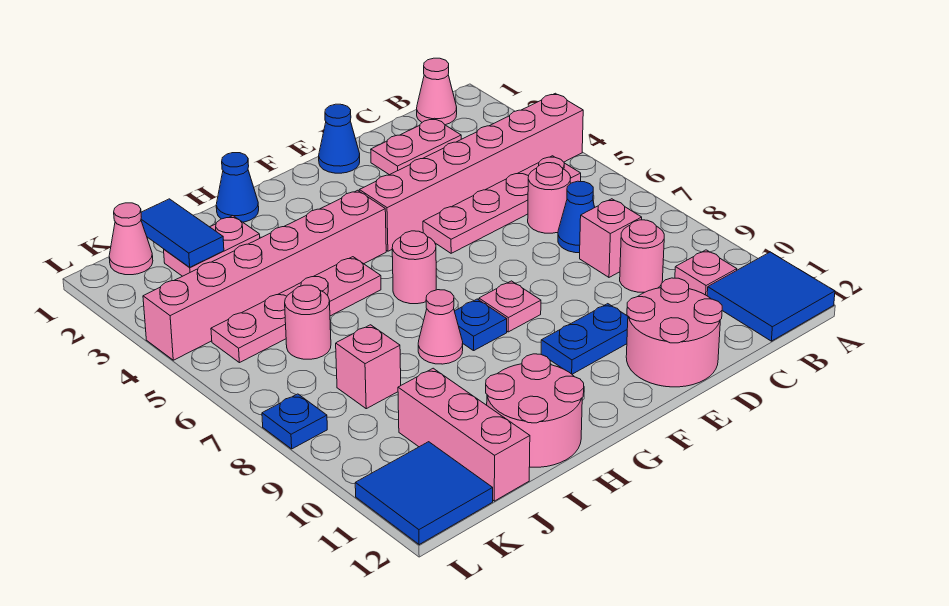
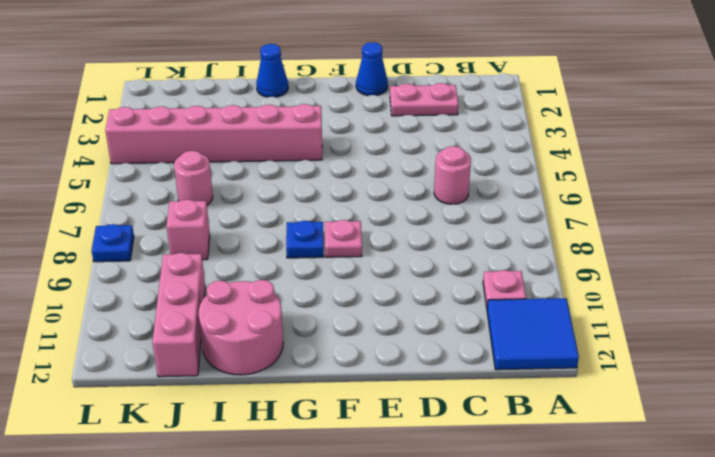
none -> pink brick A4:F4 level 1
none -> pink cone B1 level 1
none -> pink plate B5:E5 level 1

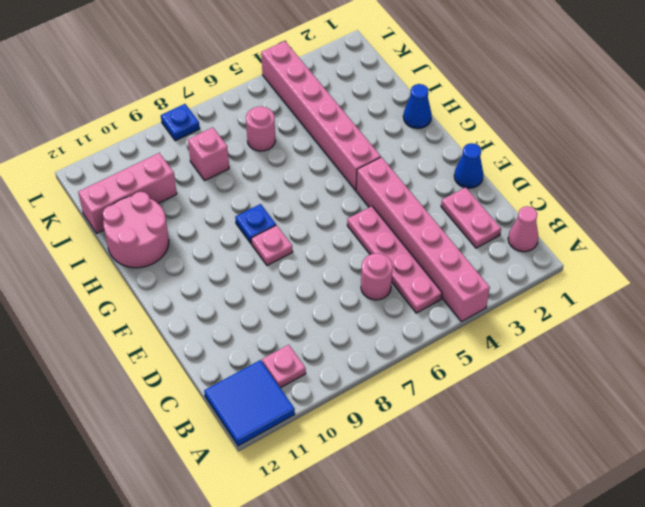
none -> blue cone C7 level 1
none -> pink brick C8 level 1
none -> pink round brick C9 level 1

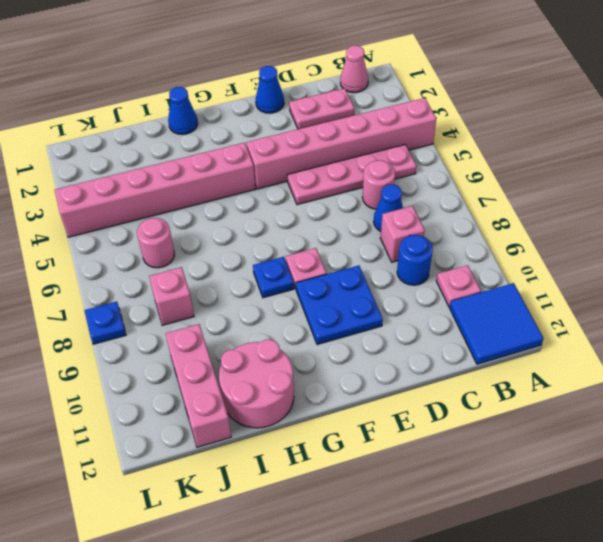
blue round brick C9 level 1 -> pink round brick C9 level 1
blue plate E9:F10 level 1 -> blue plate E10:F10 level 1
none -> pink round brick D11:E12 level 1
none -> pink round brick G6 level 1
none -> pink plate H5:K5 level 1

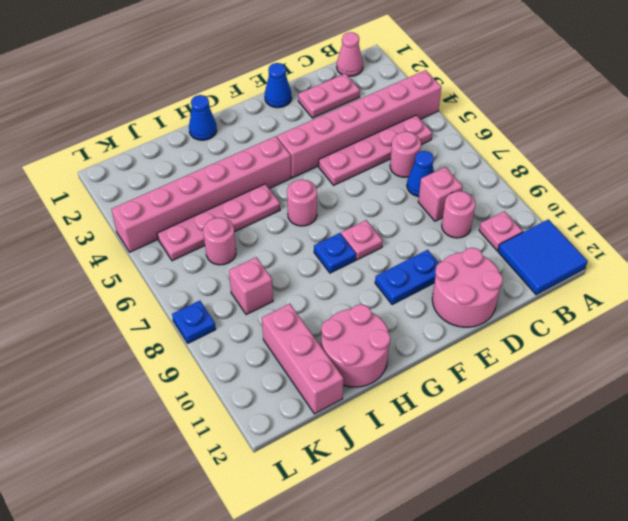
none -> pink cone H8 level 1
none -> pink plate I2:J2 level 1
none -> pink cone K1 level 1

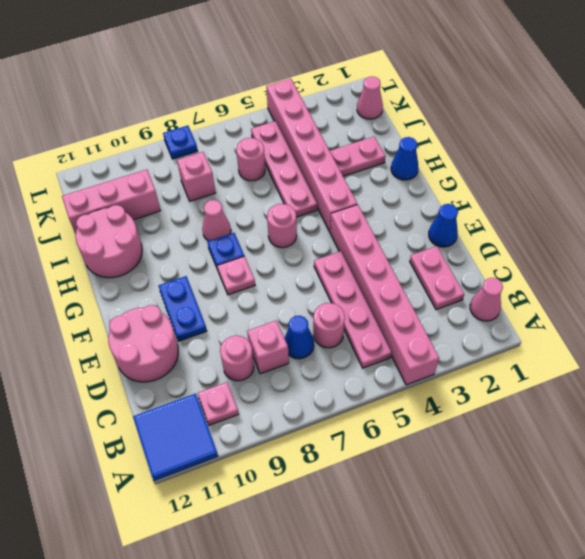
pink plate I2:I3 level 1 -> pink plate I2:J2 level 1
none -> blue tile K11:L12 level 1
none -> blue tile J1:J2 level 2

